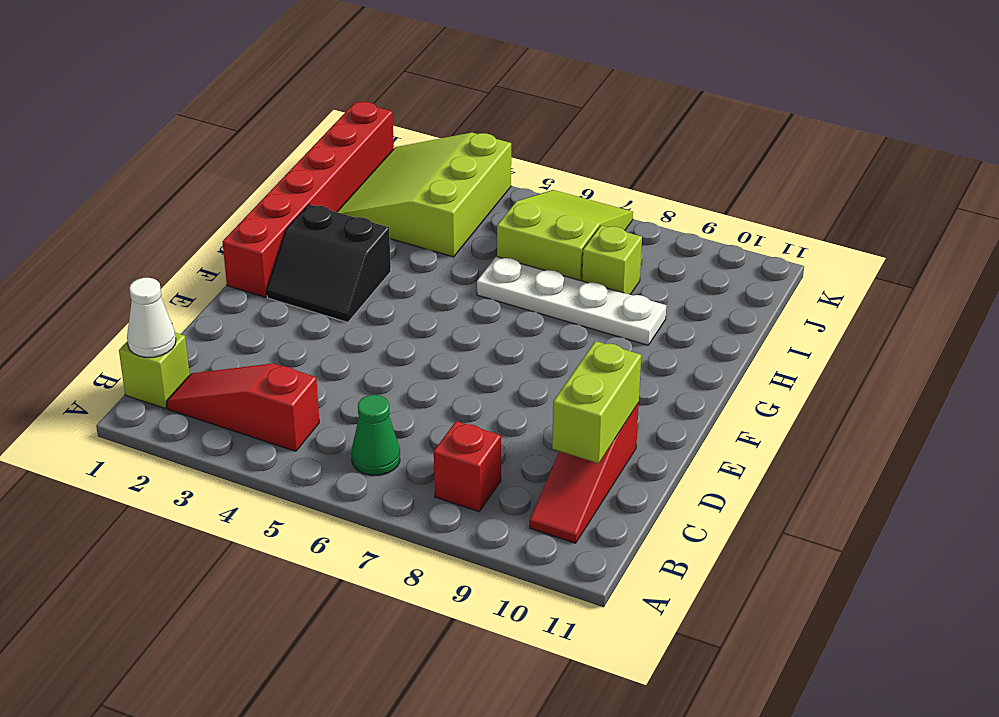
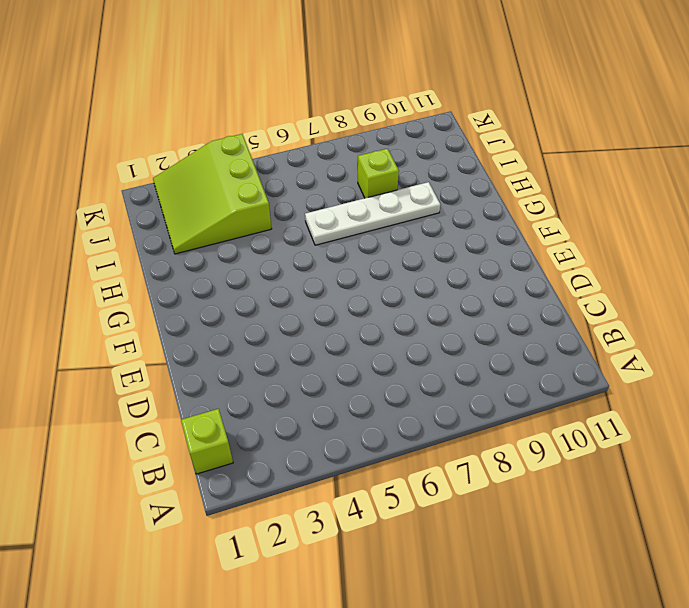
none -> red slope B2:B4 level 1 top 4
none -> green cone B6 level 1
none -> red brick B8 level 1

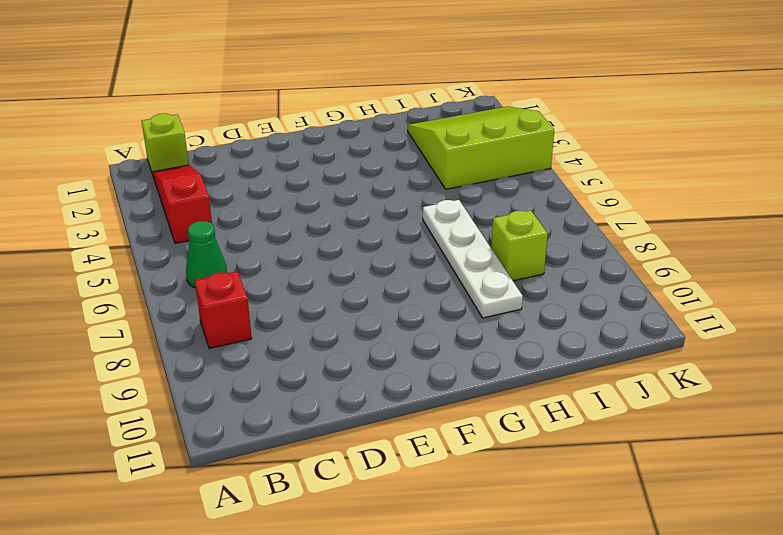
none -> red slope B10:D10 level 1 top D
none -> red brick F1:K1 level 1
none -> black slope F2:G3 level 1 top G

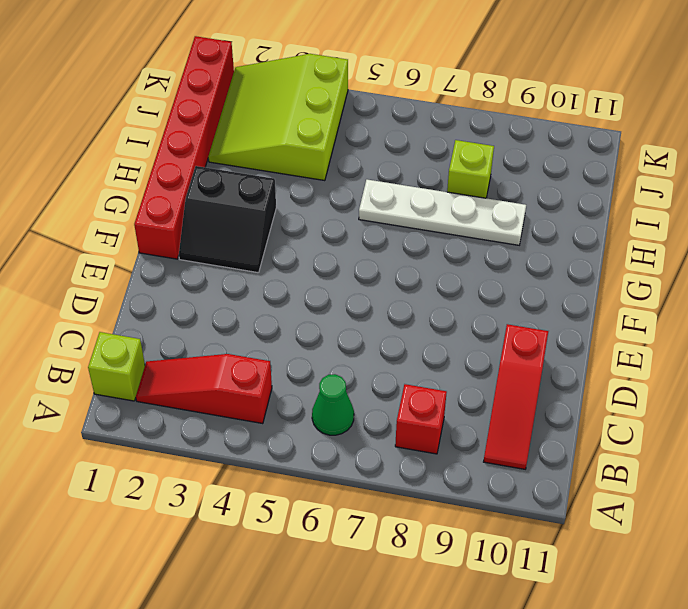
none -> lime slope I6:K7 level 1 top I
none -> white cone B1 level 2
none -> lime brick C10:D10 level 2

